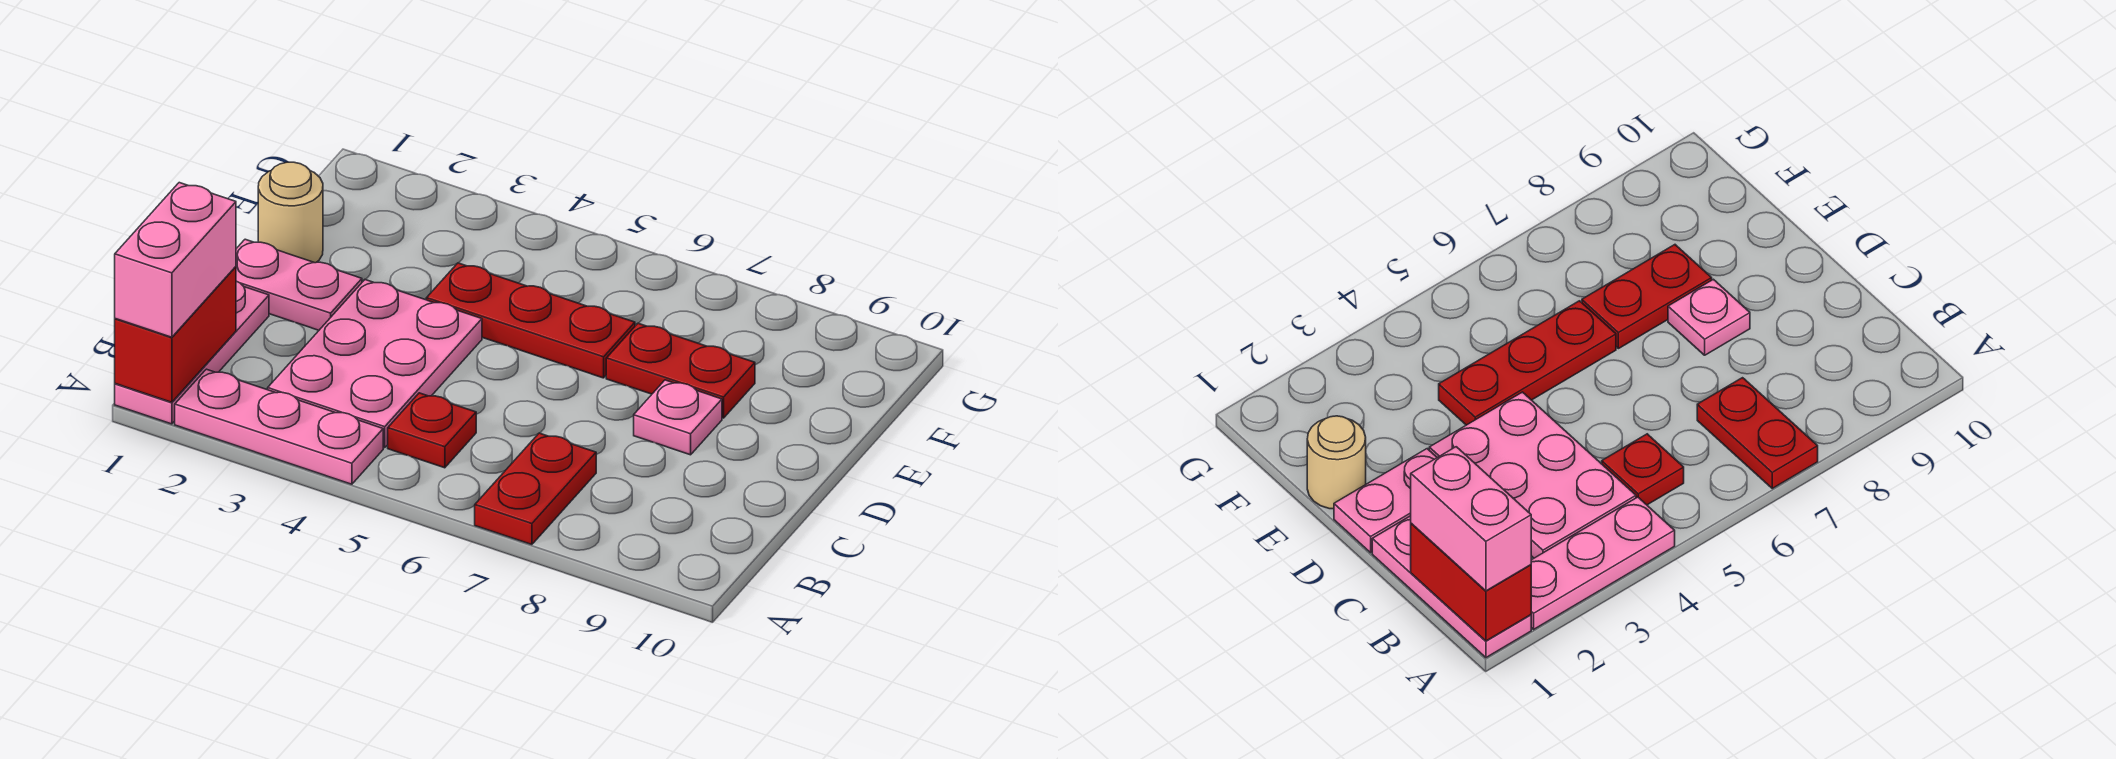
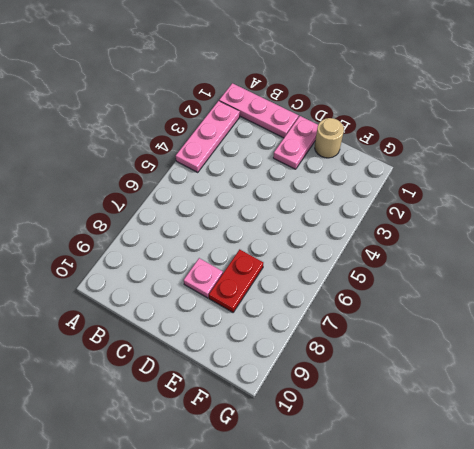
none -> red plate A7:B7 level 1
none -> pink plate B3:D4 level 1
none -> red plate B5 level 1

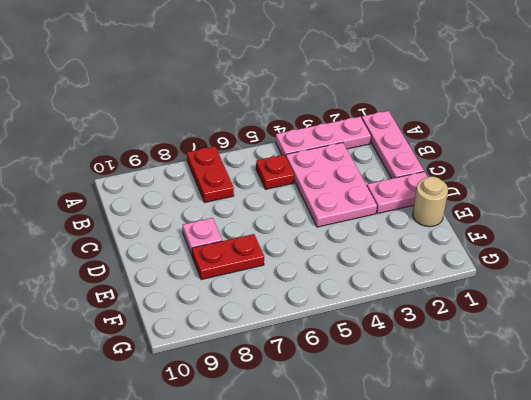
none -> red plate E4:E6 level 1
none -> red brick A1:B1 level 2
none -> pink brick A1:B1 level 3

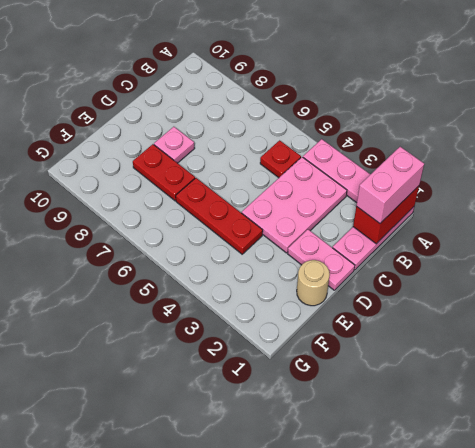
none -> red plate A7:B7 level 1

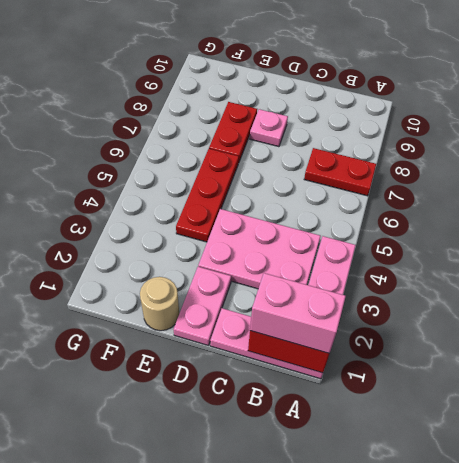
none -> red plate B5 level 1

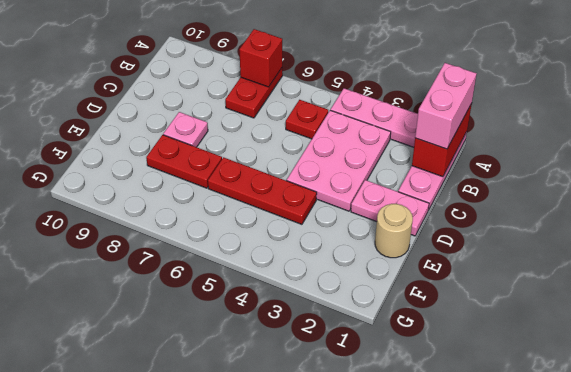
red brick A7 level 2 -> none

